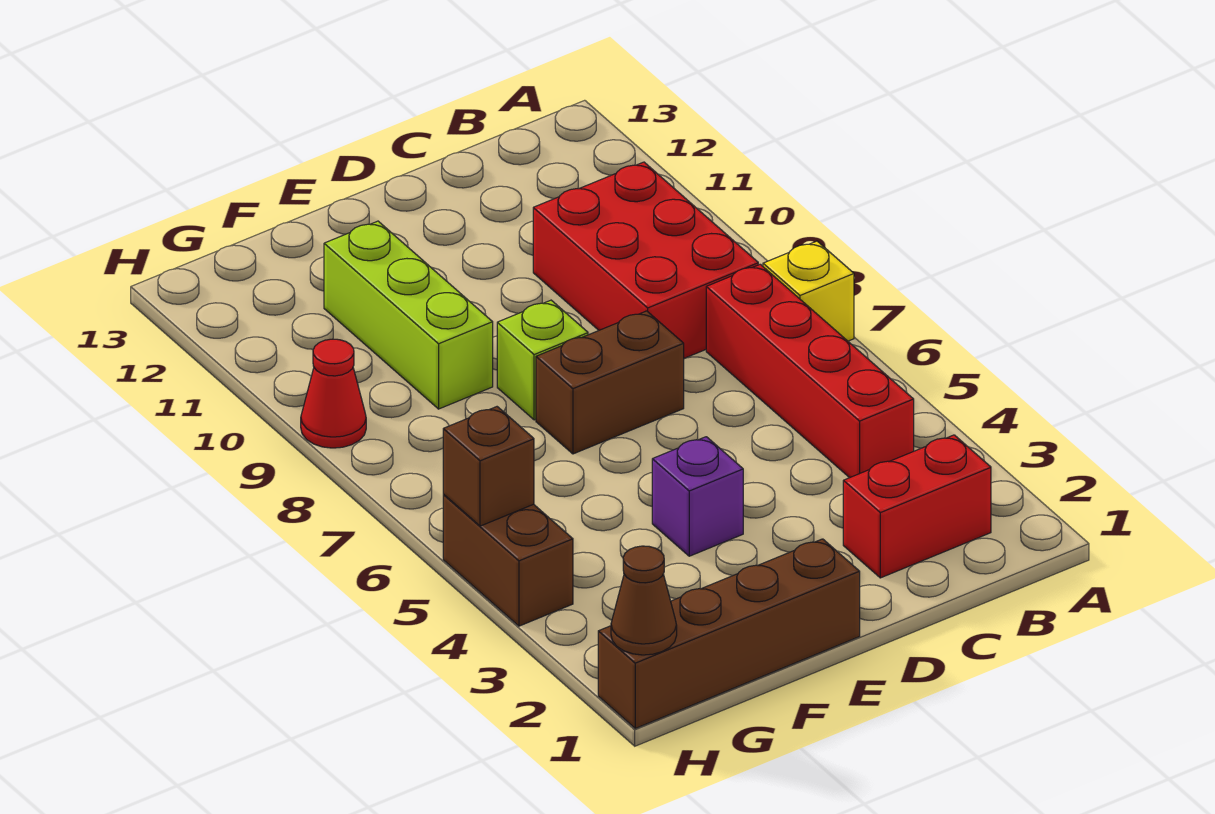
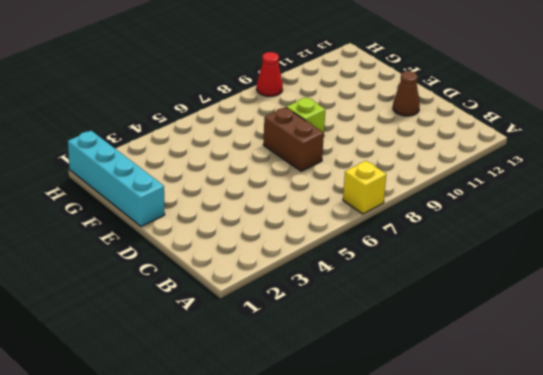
brown cone D12 level 1 -> brown cone H1 level 2
cyan brick E1:H1 level 1 -> brown brick E1:H1 level 1
none -> red brick B2:C2 level 1
none -> red brick B4:B7 level 1
none -> red brick B8:C10 level 1

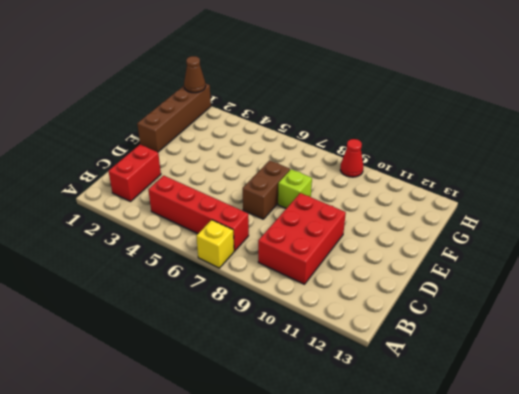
red brick B9:D10 level 1 -> red brick B8:C10 level 1
none -> purple brick E4 level 1
none -> lime brick F9:F11 level 1
none -> brown brick H4:H5 level 1

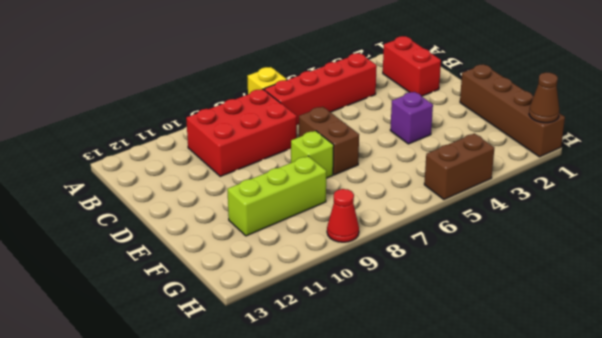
none -> brown brick H5 level 2

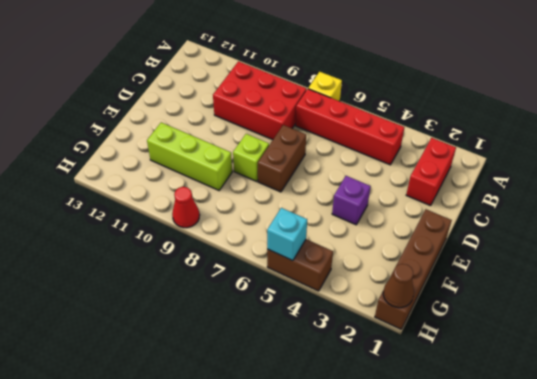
cyan brick H5 level 2 -> brown brick H5 level 2

